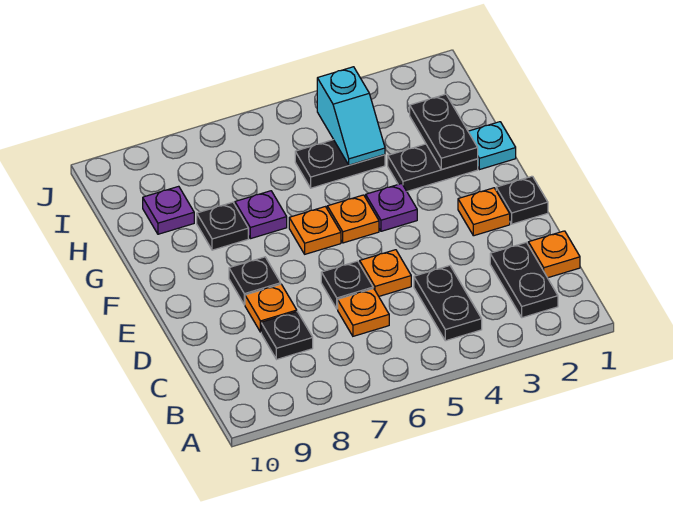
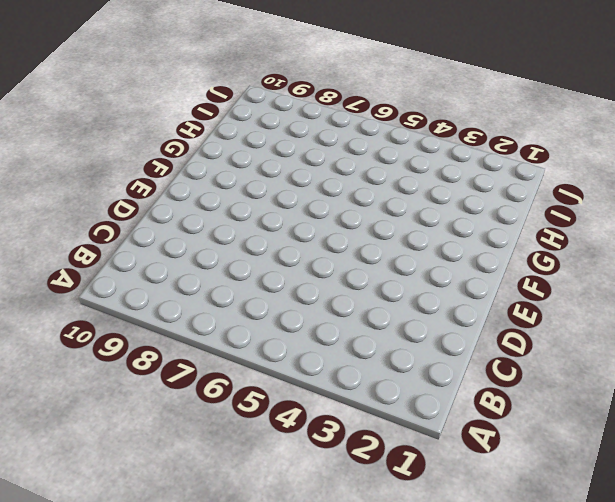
none -> black plate B2:C2 level 1
none -> black plate B4:C4 level 1
none -> orange plate C1 level 1

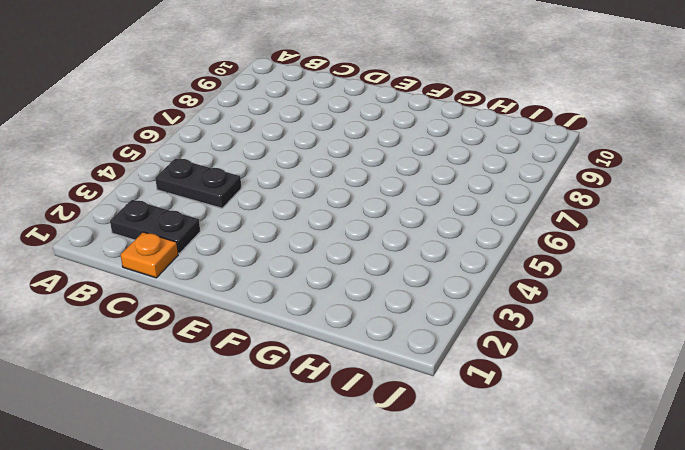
none -> orange plate C6 level 1
none -> black plate C8 level 1
none -> orange plate D5 level 1

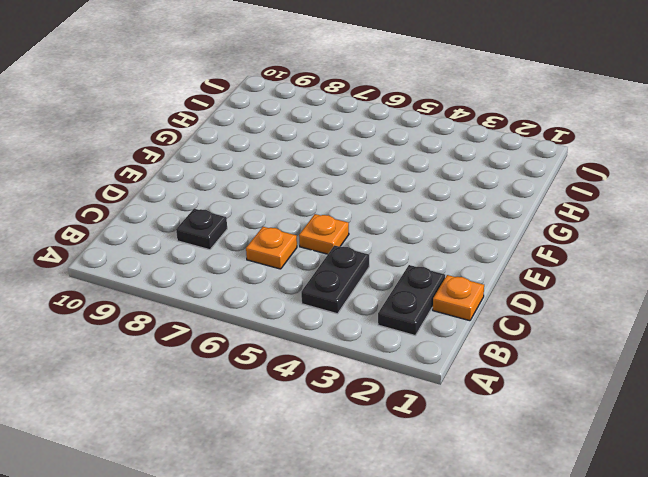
none -> black plate D6 level 1
none -> orange plate D8 level 1
none -> black plate E1 level 1

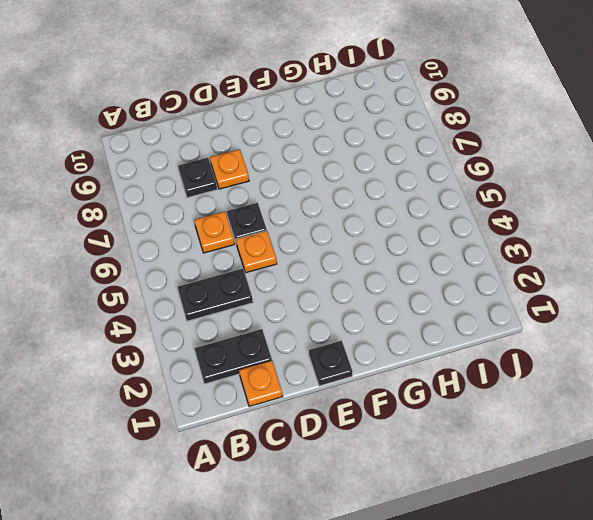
none -> orange plate E2 level 1
none -> black plate E8 level 1
none -> purple plate F4 level 1

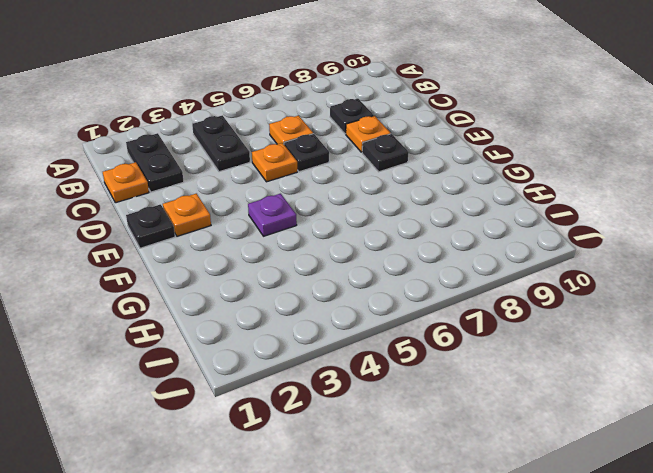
none -> orange plate F5 level 1
none -> orange plate F6 level 1
none -> cyan plate G1 level 1

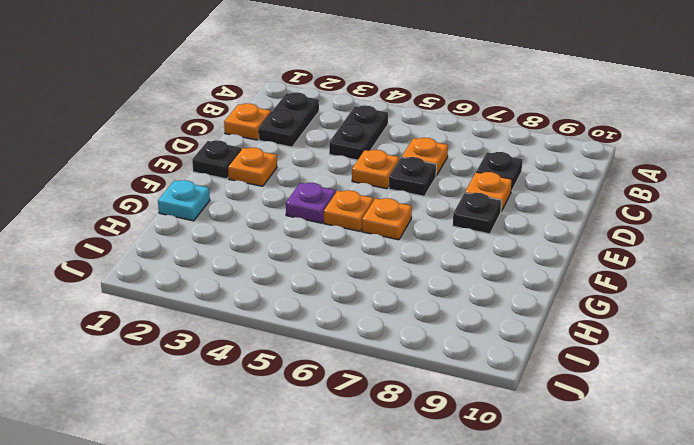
none -> black plate G2:G3 level 1
none -> purple plate G7 level 1
none -> black plate G8 level 1

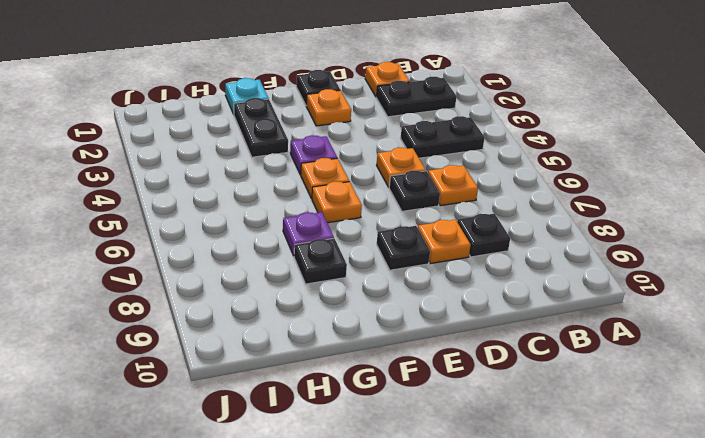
none -> black plate H4:H5 level 1
none -> purple plate H9 level 1
none -> black plate G2:H2 level 2

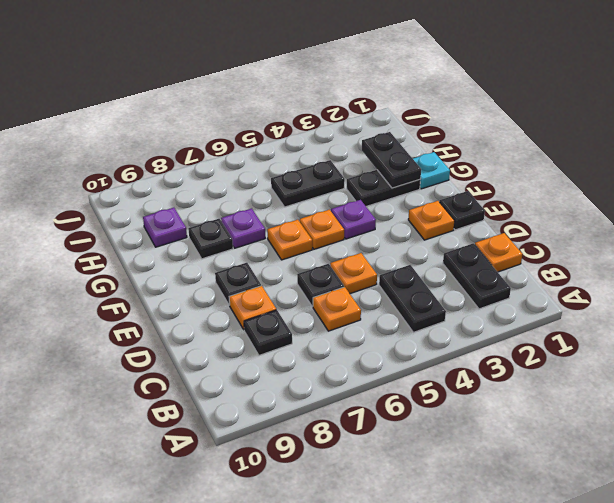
none -> cyan slope H4:I4 level 2 top I

